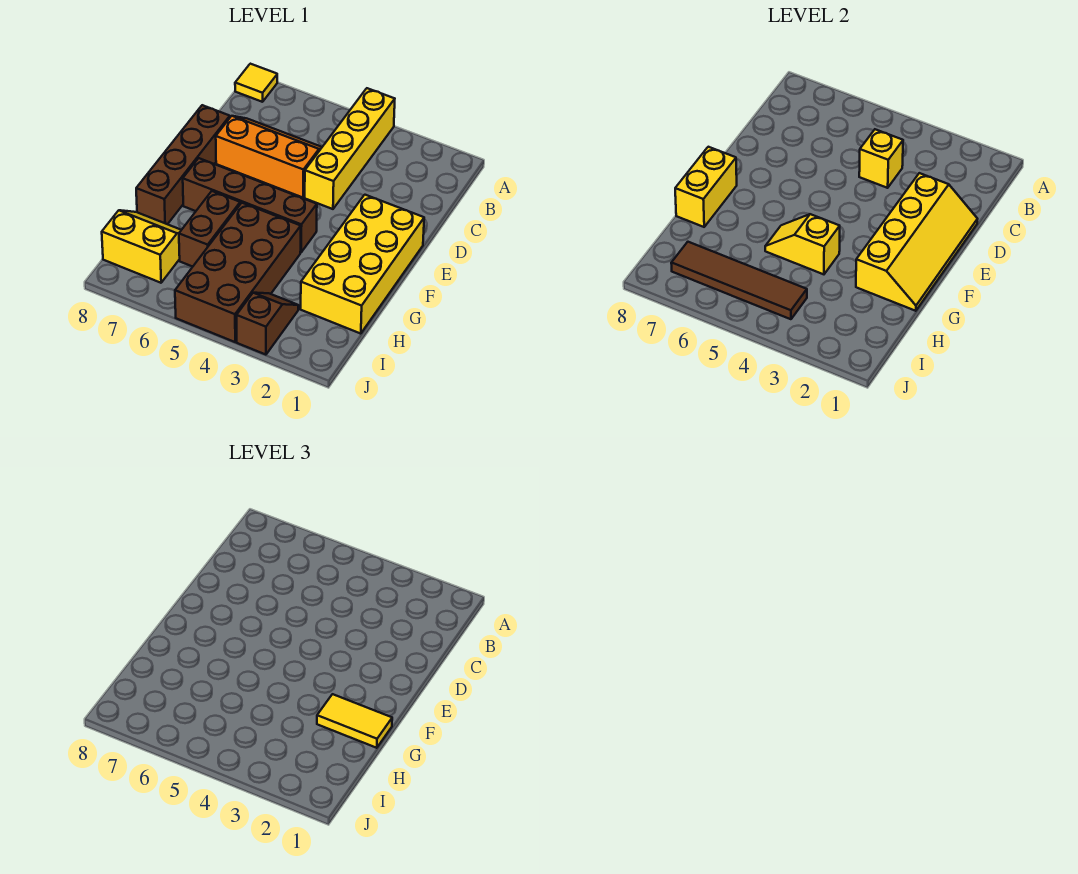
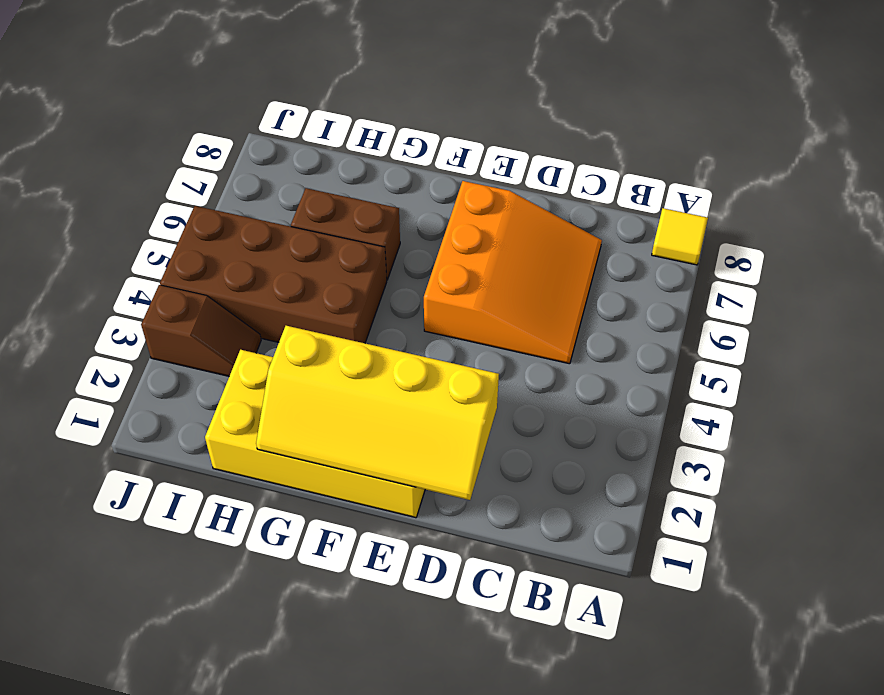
orange slope C5:E7 level 1 top E -> orange slope C5:D7 level 1 top D
none -> yellow brick A4:D4 level 1
none -> brown brick D8:G8 level 1
none -> brown brick F4:F7 level 1

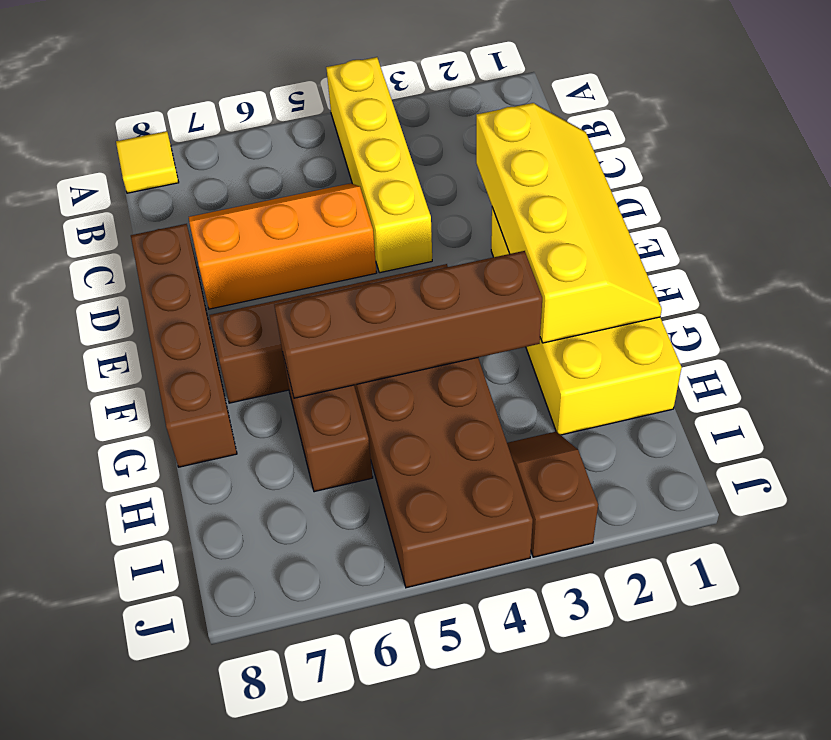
brown brick G3:G6 level 2 -> yellow slope G4:G5 level 2 top 4
none -> yellow slope H7:I8 level 1 top I
none -> yellow brick C4 level 2
none -> yellow brick F8:G8 level 2

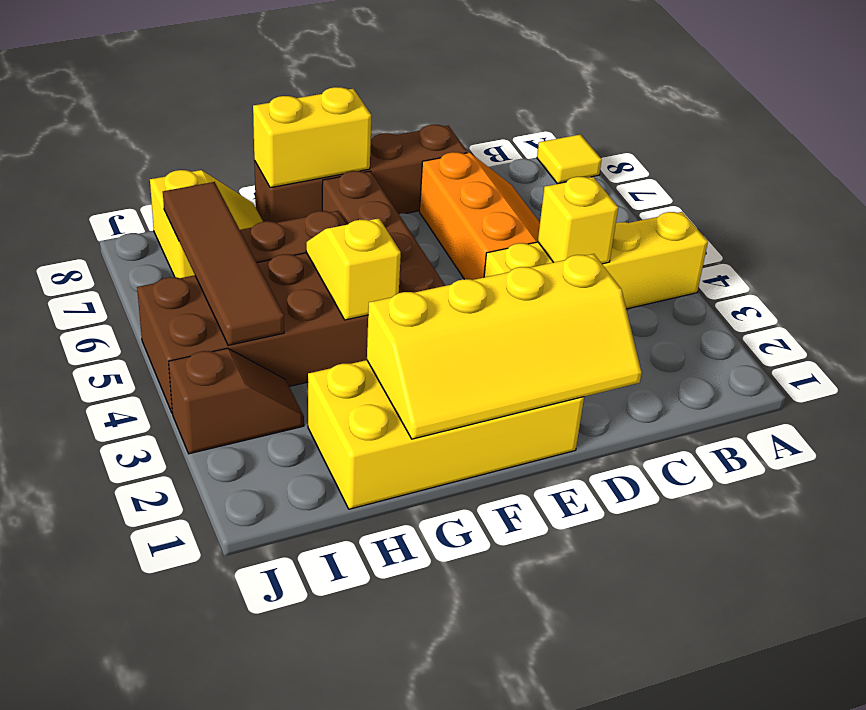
none -> yellow tile G1:G2 level 3

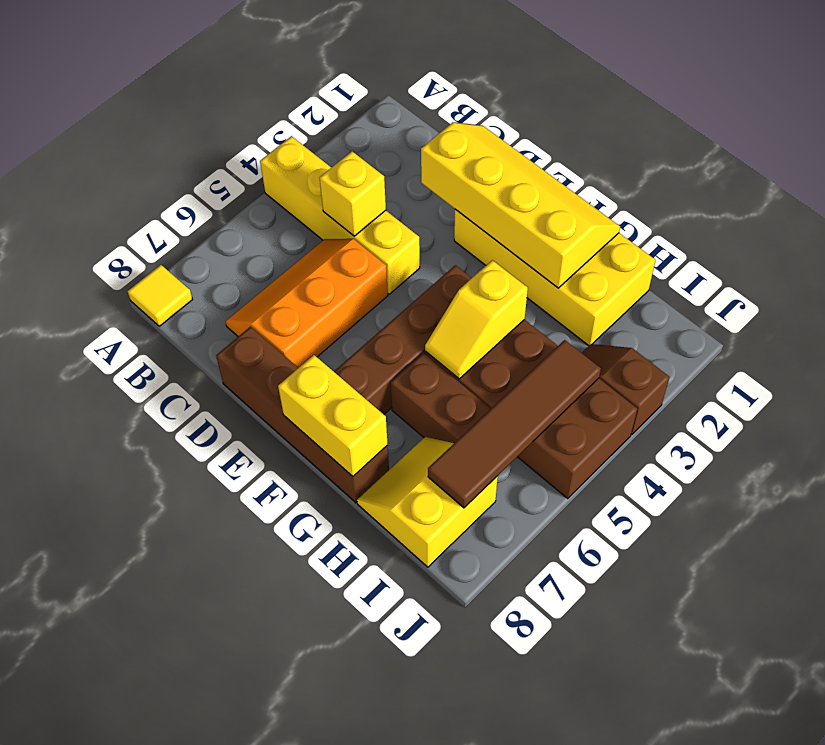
none -> yellow tile G1:G2 level 3

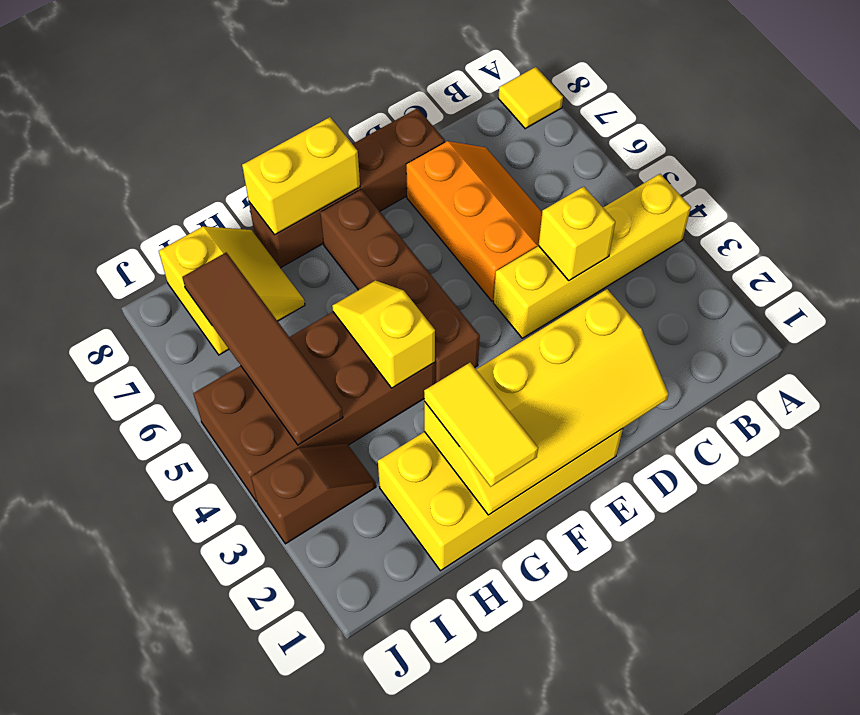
none -> brown brick G6:H6 level 1

